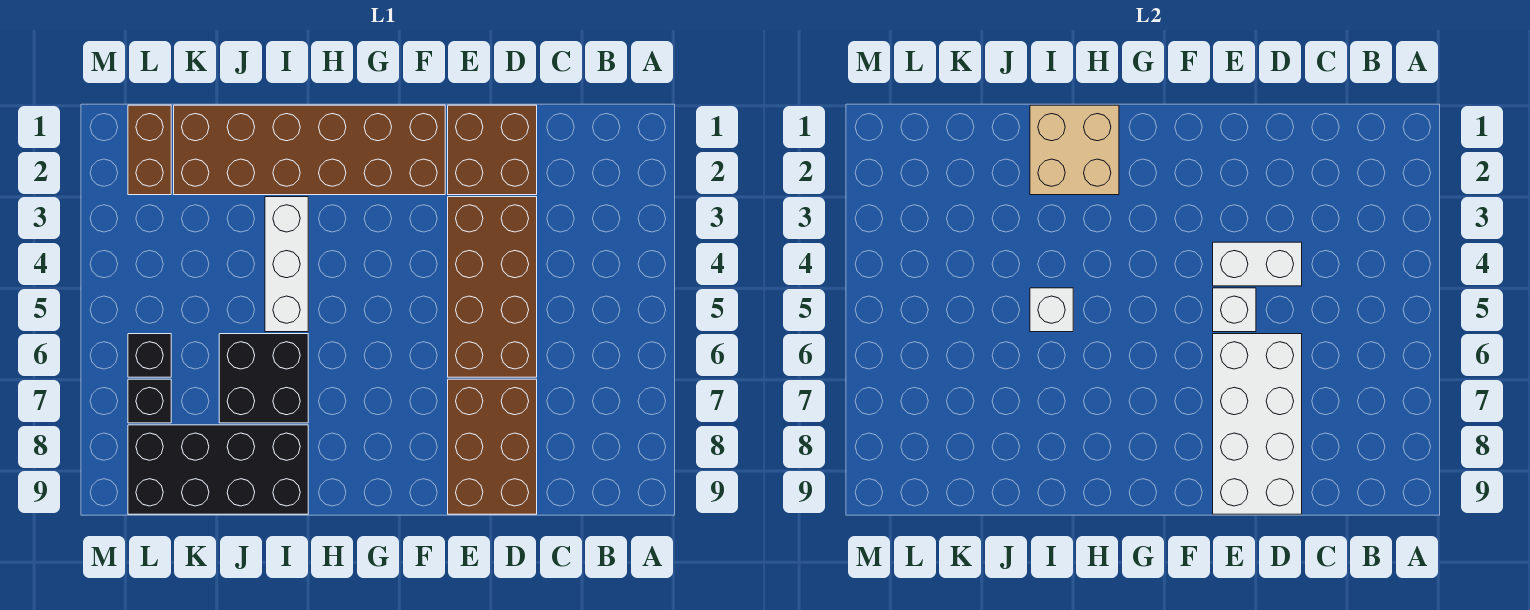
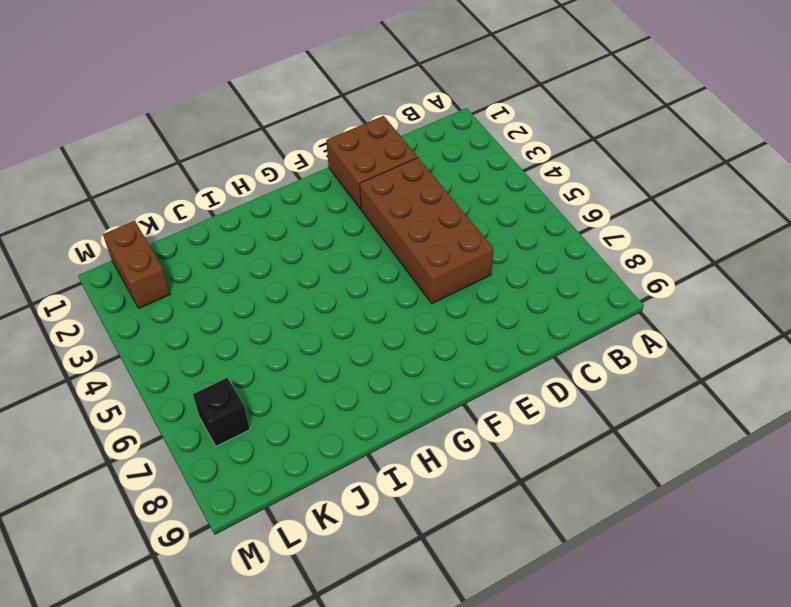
none -> brown brick D7:E9 level 1
none -> brown brick F1:K2 level 1
none -> white brick I3:I5 level 1

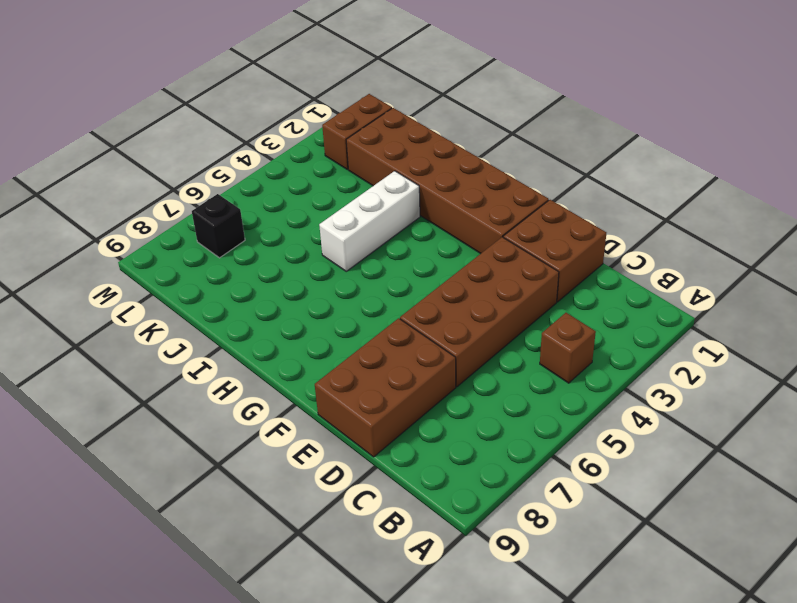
brown brick B4 level 1 -> none
none -> black brick I6:J7 level 1
none -> black brick I8:L9 level 1
none -> black brick L6 level 1

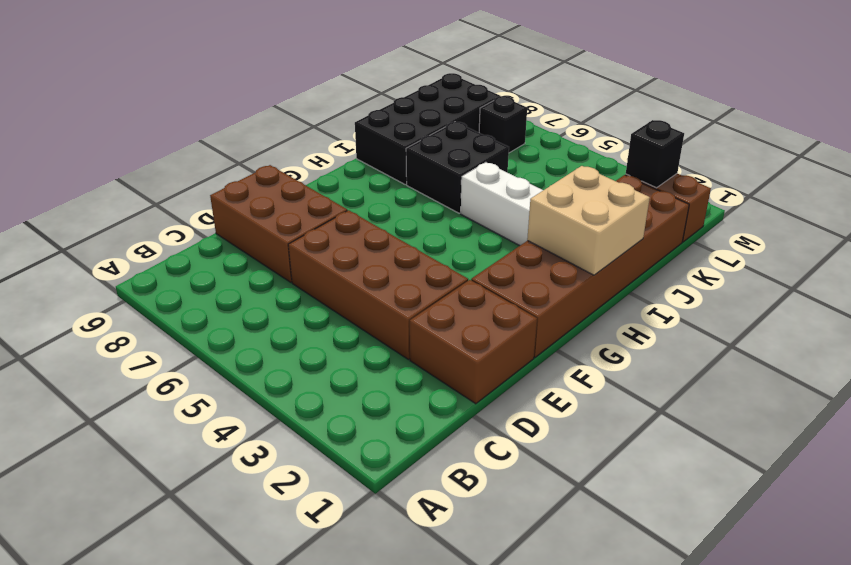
black brick L2 level 2 -> black brick L6 level 1
none -> white brick D4:E4 level 2
none -> white brick D6:E9 level 2
none -> white brick E5 level 2

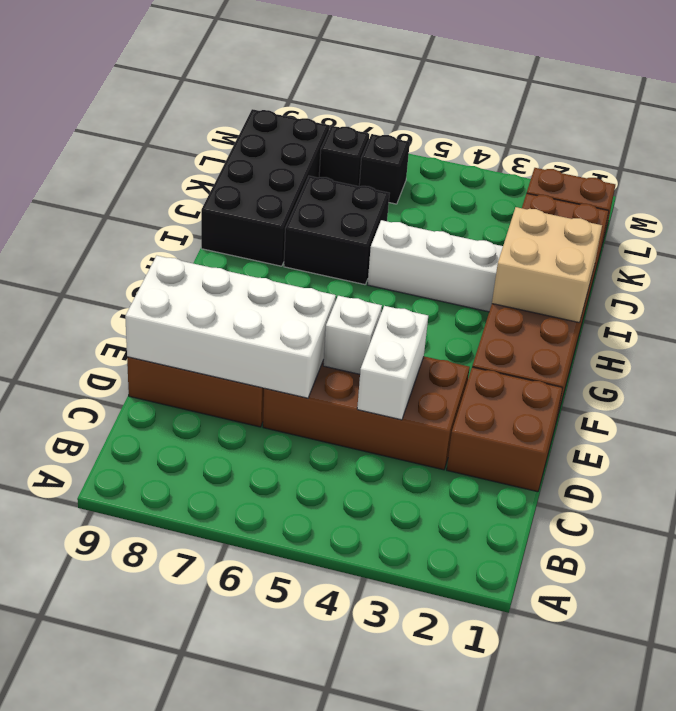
none -> white brick I5 level 2

